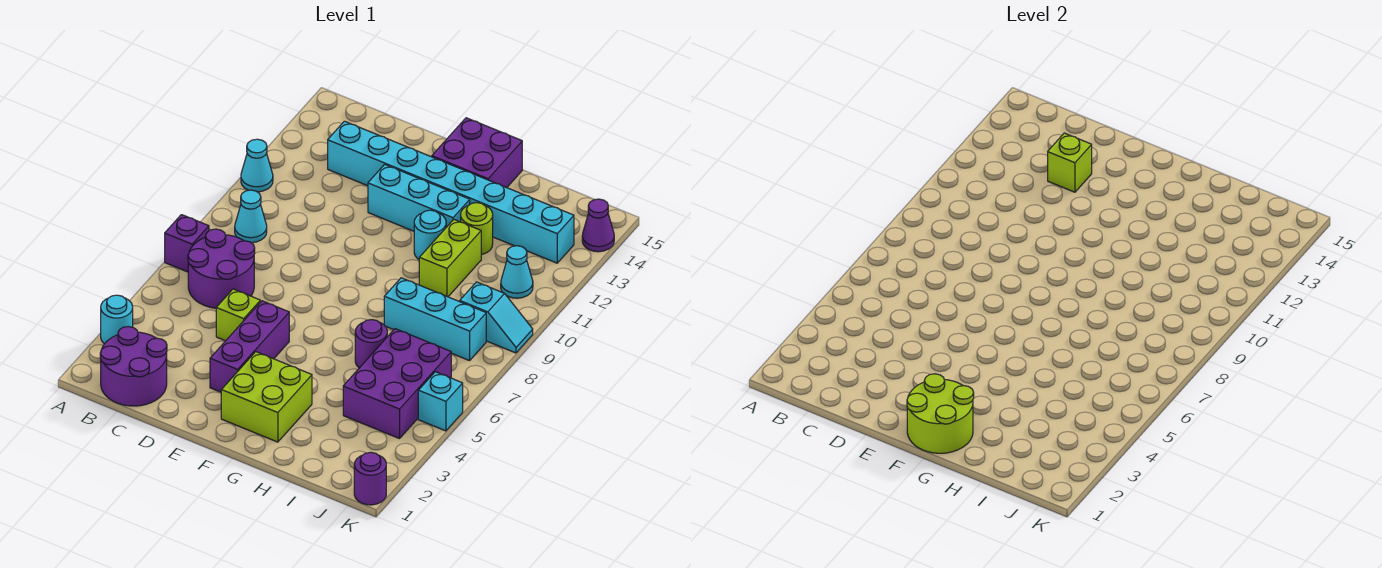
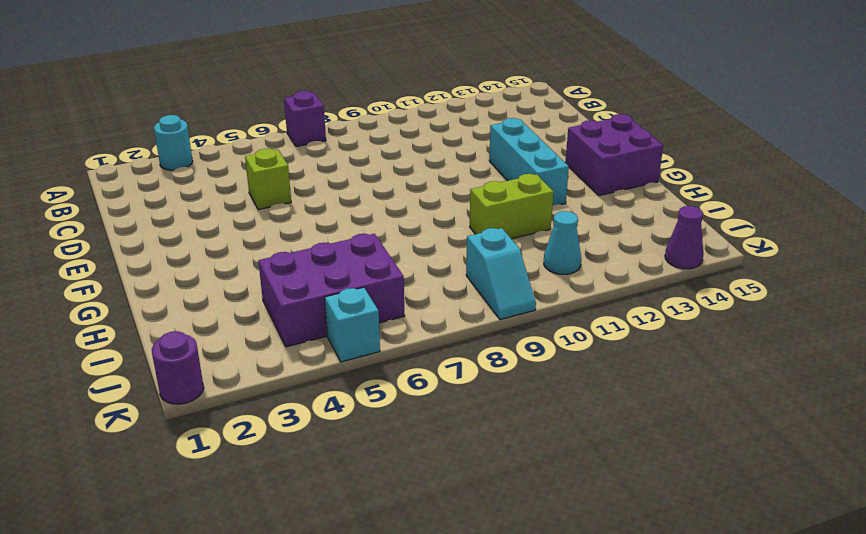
none -> cyan cone A11 level 1
none -> purple round brick B1:C2 level 1
none -> purple round brick B6:C7 level 1

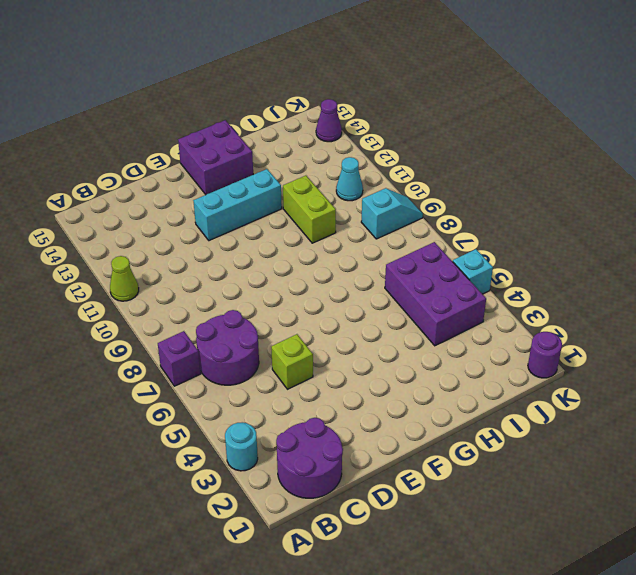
lime cone A11 level 1 -> cyan cone A11 level 1
none -> cyan cone B9 level 1
none -> cyan brick C13:J13 level 1
none -> purple brick E3:E5 level 1

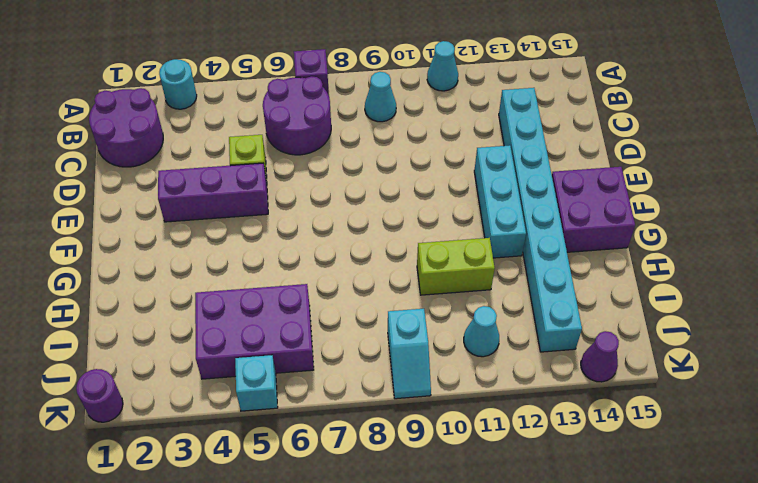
none -> lime brick F2:G3 level 1
none -> cyan round brick G11 level 1
none -> purple round brick H6 level 1

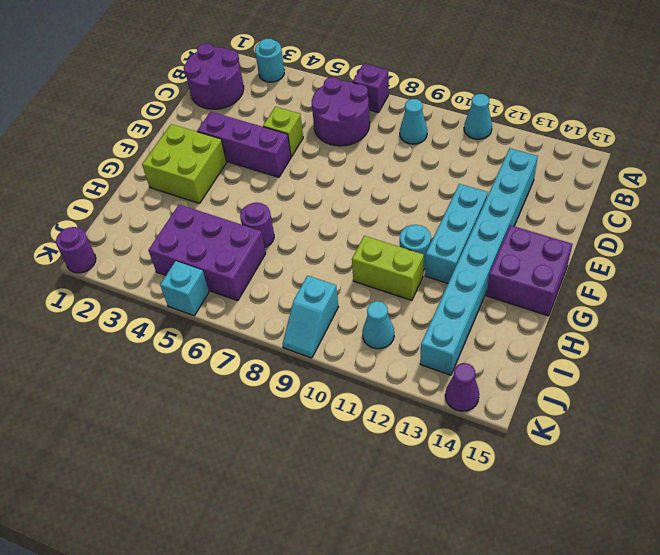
none -> cyan brick H8:J8 level 1
none -> lime round brick H12 level 1
none -> lime brick D13 level 2

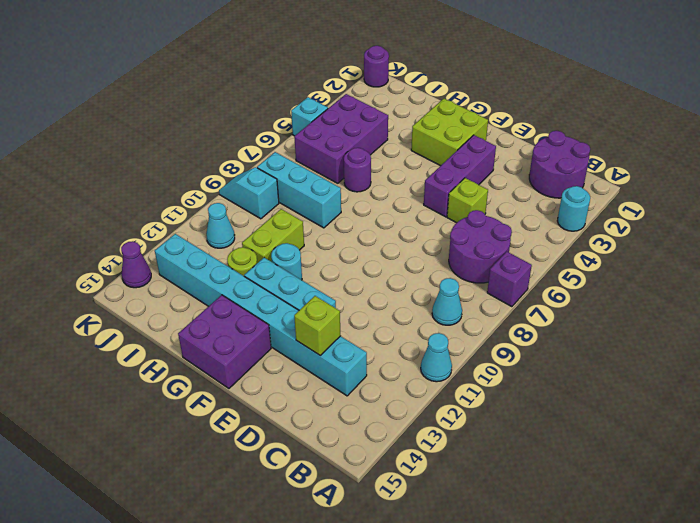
none -> lime round brick F1:G2 level 2

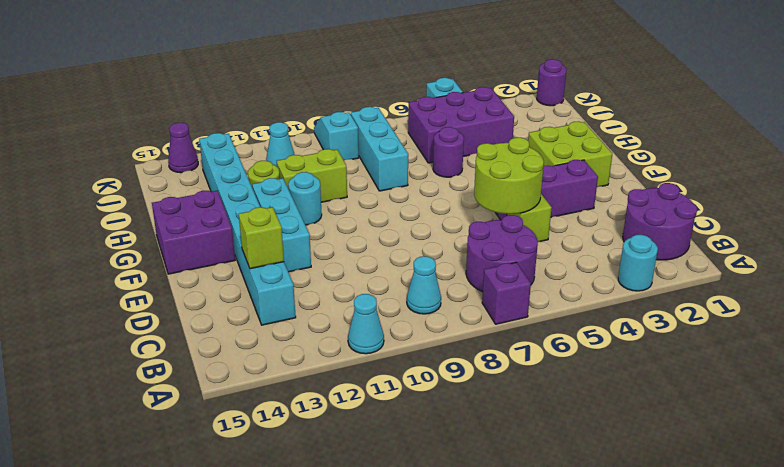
lime round brick D5:E6 level 2 -> lime round brick F1:G2 level 2

